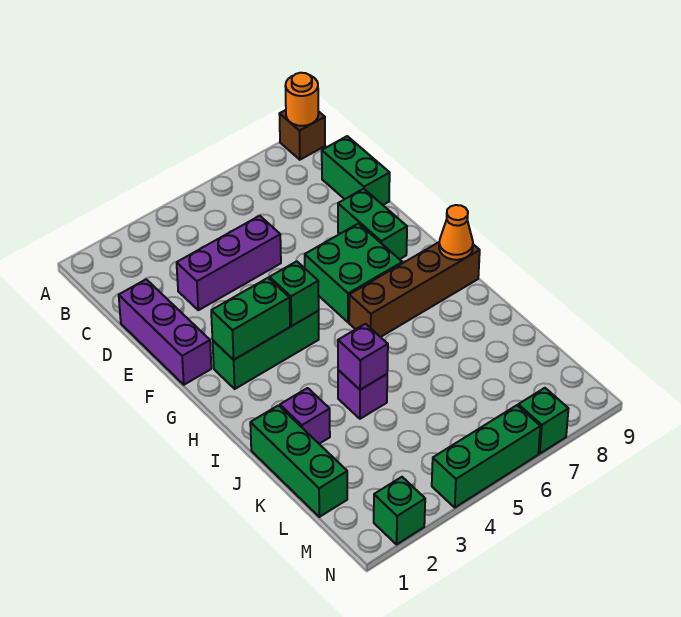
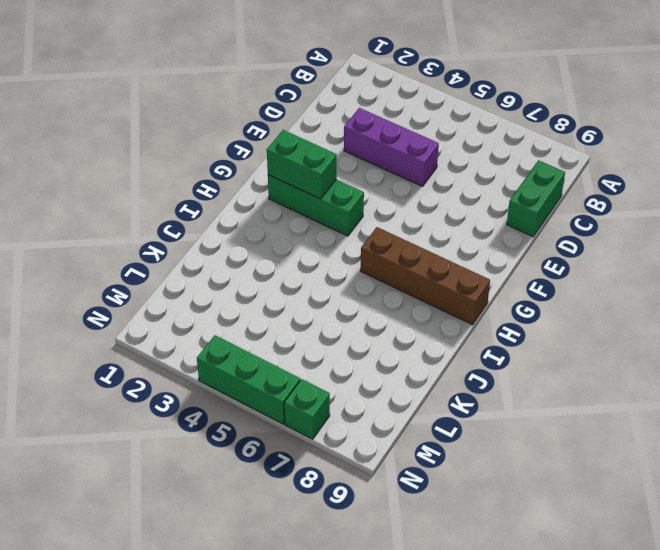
none -> brown brick A9 level 1
none -> purple brick D1:F1 level 1
none -> green brick E8:F8 level 1

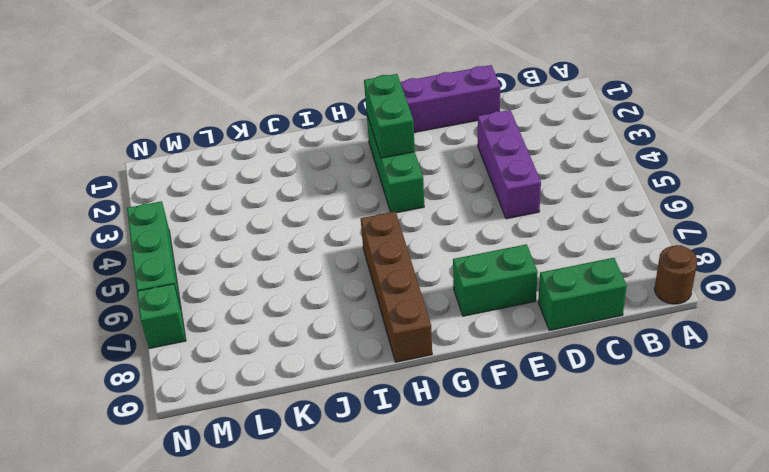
brown round brick A9 level 1 -> brown brick A9 level 1
none -> green brick F6:G7 level 1
none -> green brick J1:L1 level 1
none -> purple brick J2 level 1

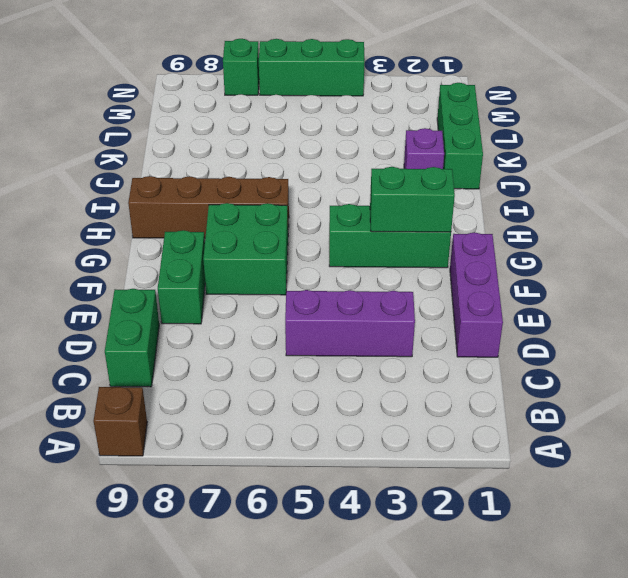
none -> purple brick J4 level 1
none -> green brick N2 level 1
none -> orange round brick A9 level 2

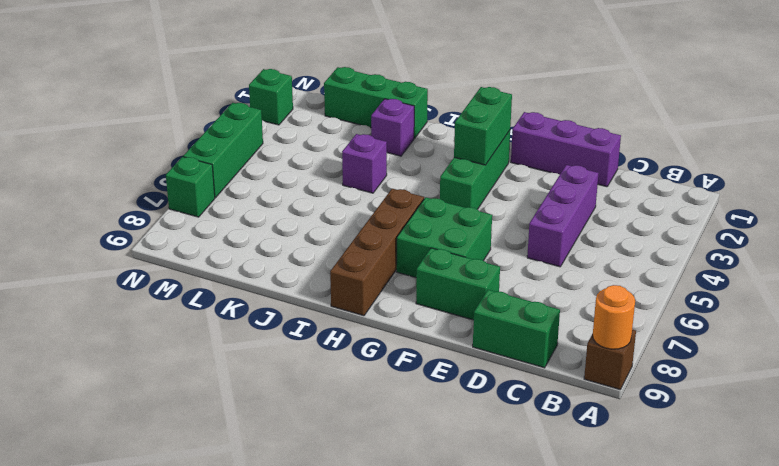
none -> green brick G4 level 2
none -> orange cone H9 level 2
none -> purple brick J4 level 2

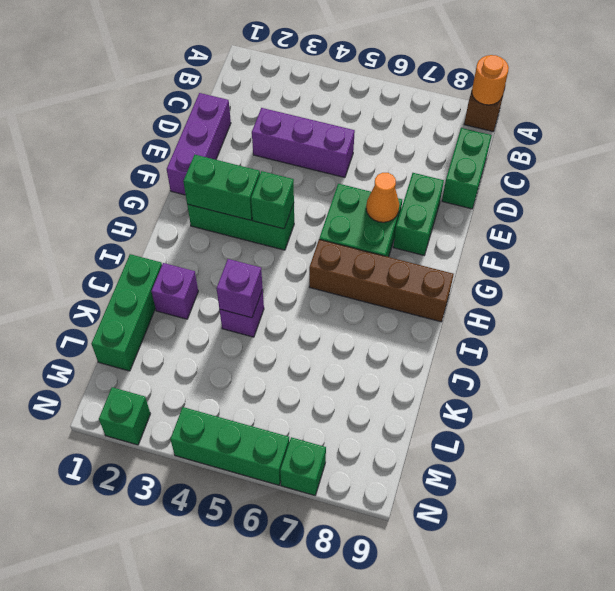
orange cone F7 level 2 -> orange cone H9 level 2

